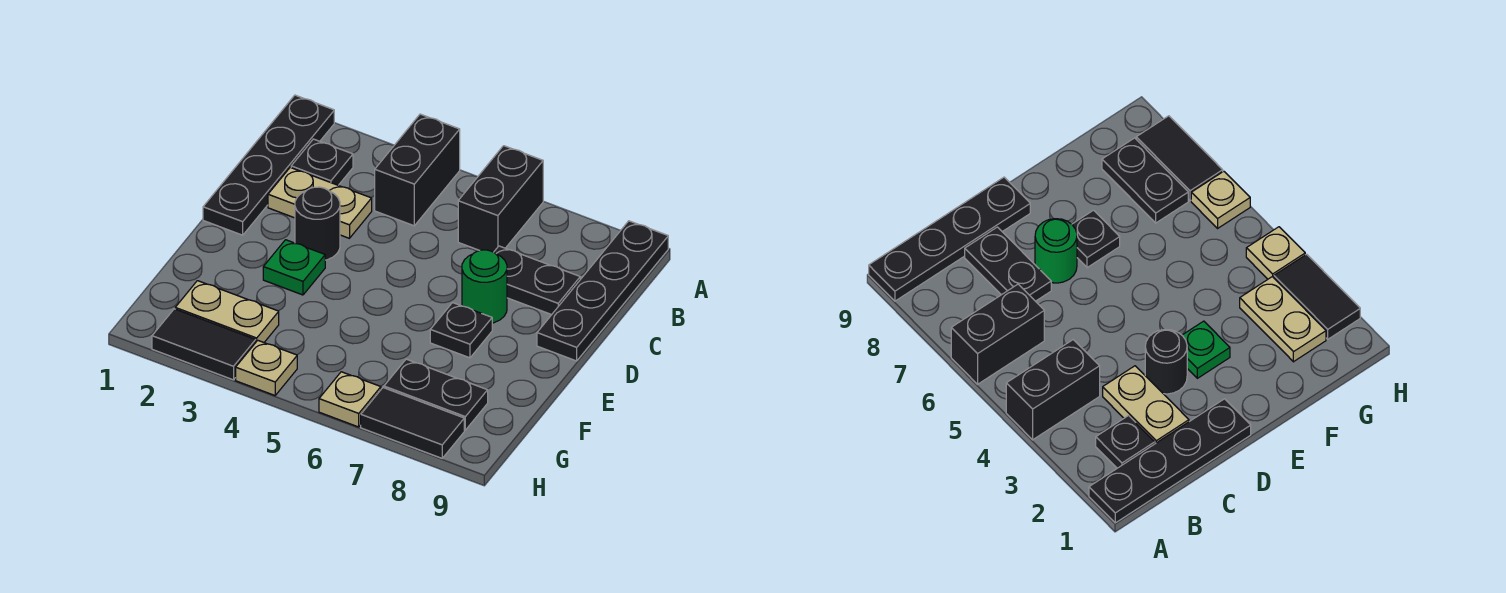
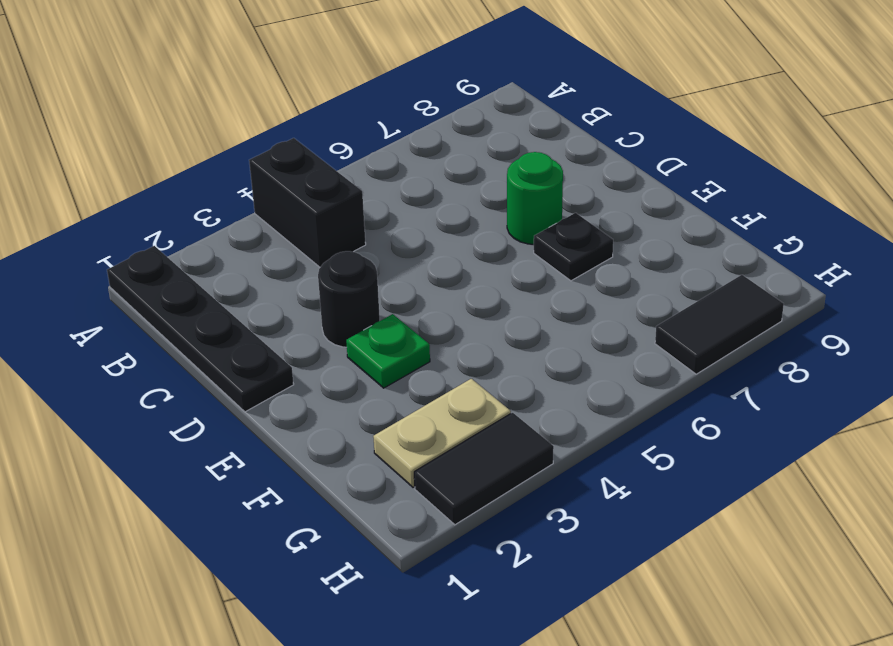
none -> black brick A6:B6 level 1
none -> black plate A9:D9 level 1
none -> black plate B2 level 1

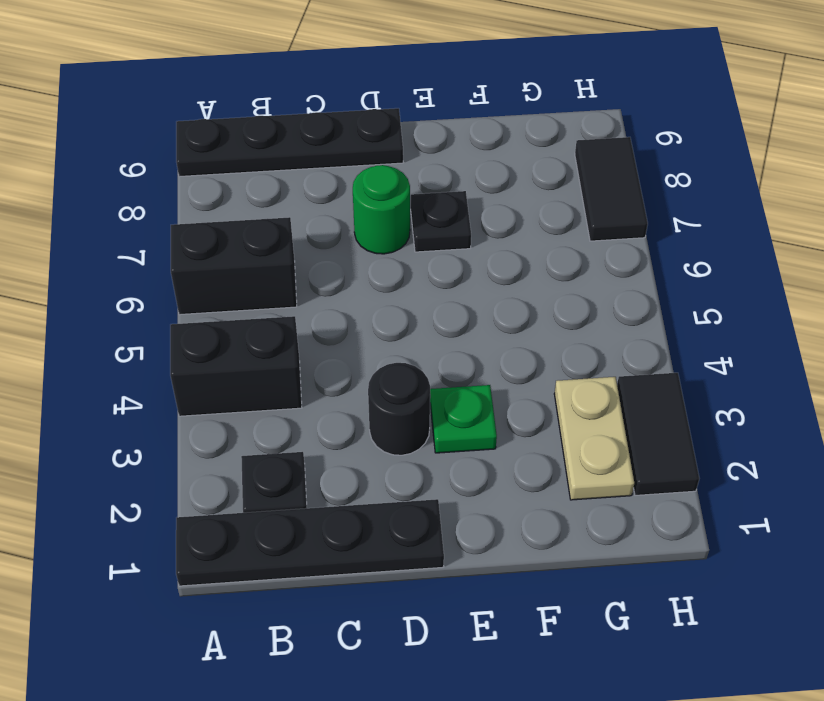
none -> tan plate C2:C3 level 1
none -> black plate C7:C8 level 1
none -> black plate G7:G8 level 1

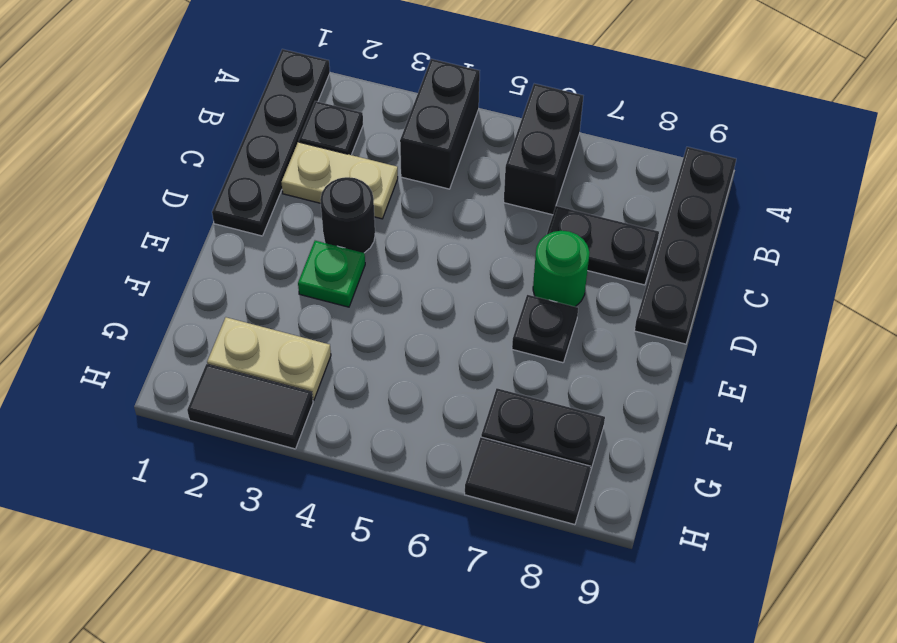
none -> tan plate H4 level 1
none -> tan plate H6 level 1

